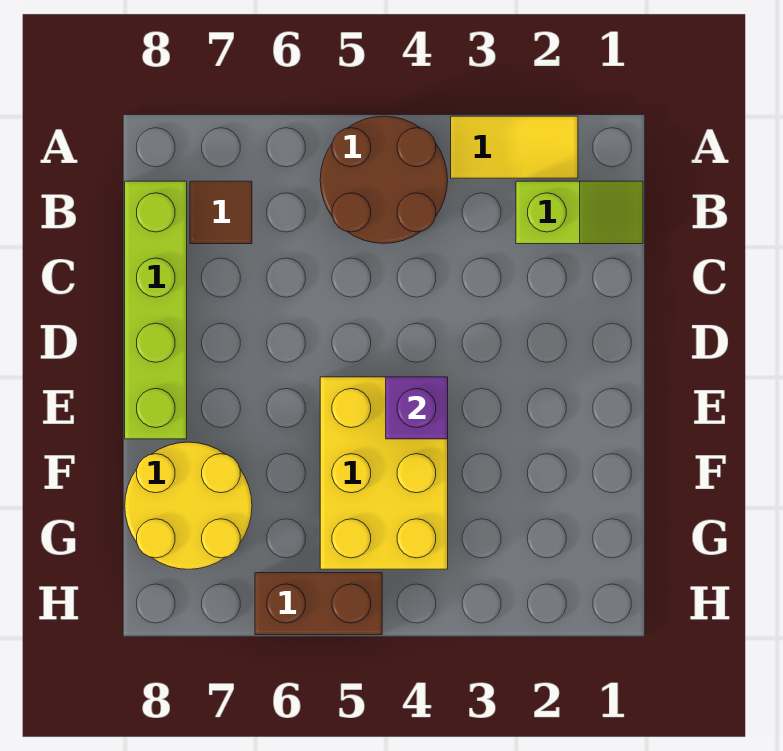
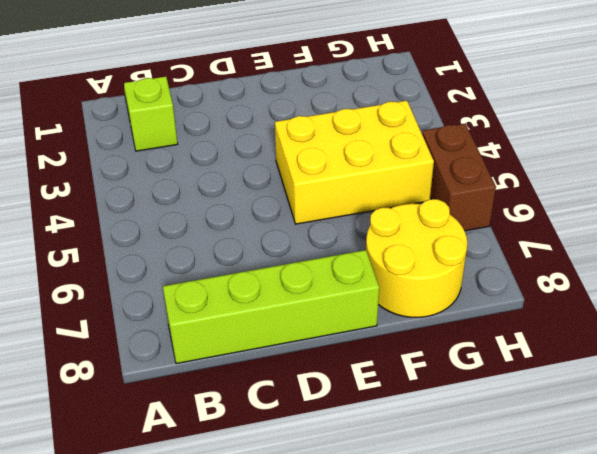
none -> yellow tile A2:A3 level 1
none -> brown round brick A4:B5 level 1

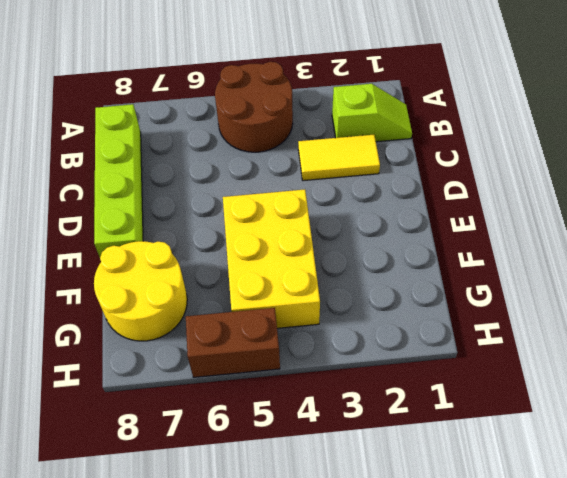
yellow tile C2:C3 level 1 -> yellow tile A2:A3 level 1
none -> brown tile B7 level 1
none -> purple brick E4 level 2

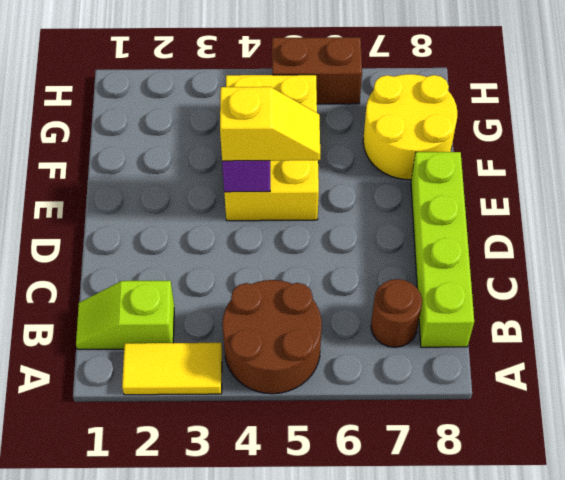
brown round brick B7 level 1 -> brown tile B7 level 1
yellow slope E4:E5 level 3 top 4 -> none

